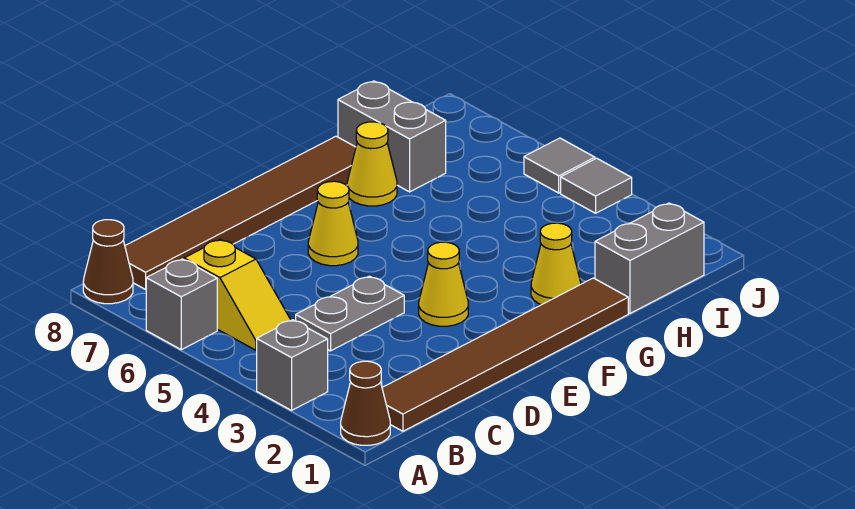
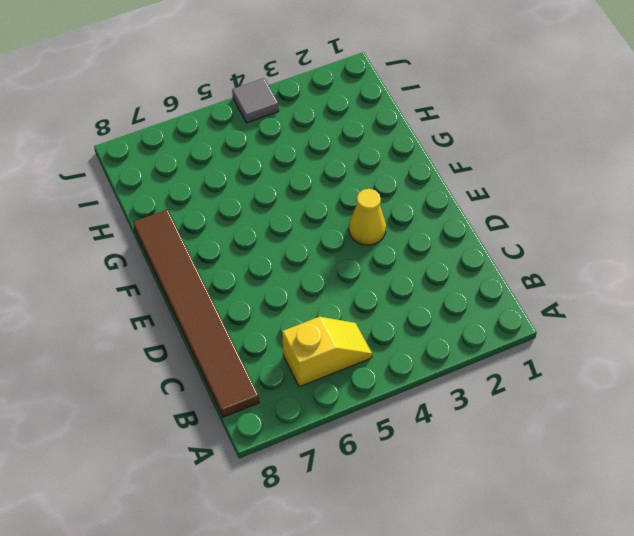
none -> brown cone A1 level 1
none -> grey brick A3 level 1
none -> grey brick A6 level 1

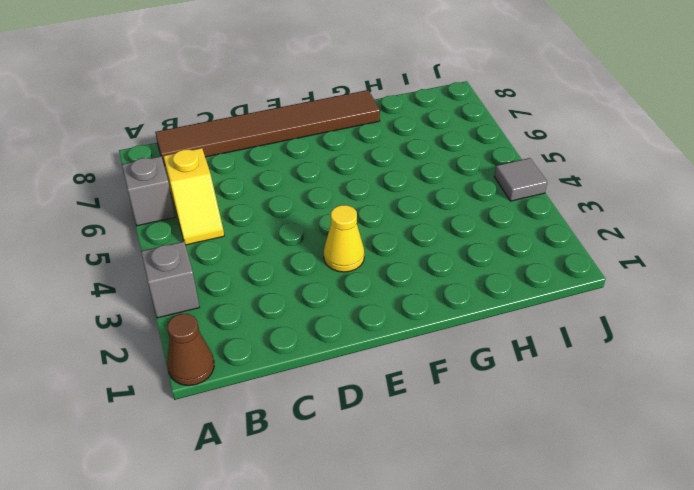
none -> brown cone A8 level 1
none -> brown tile B1:G1 level 1
none -> grey plate C4:D4 level 1

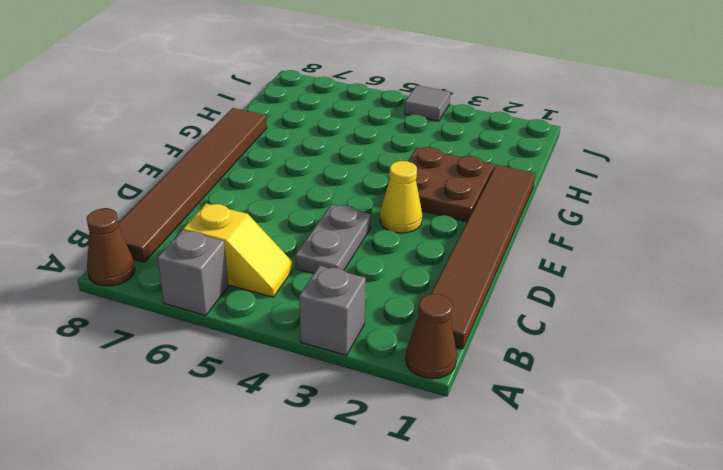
brown plate F2:G3 level 1 -> yellow cone G2 level 1
none -> yellow cone E6 level 1
none -> yellow cone G7 level 1
none -> grey brick H1:I1 level 1

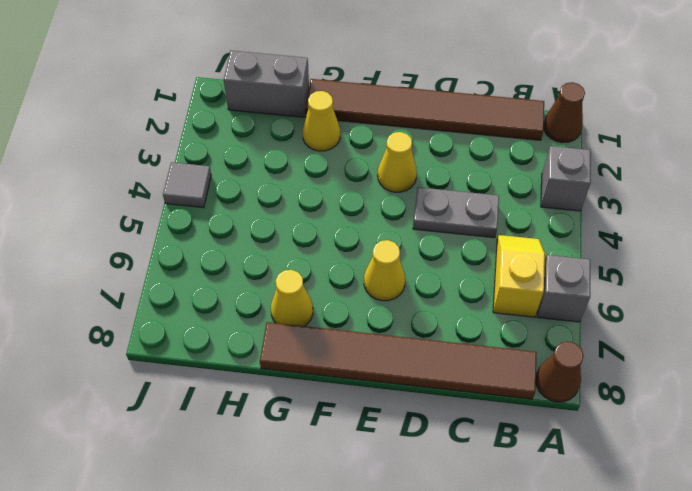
none -> grey brick H7:H8 level 1
none -> grey tile J5 level 1

